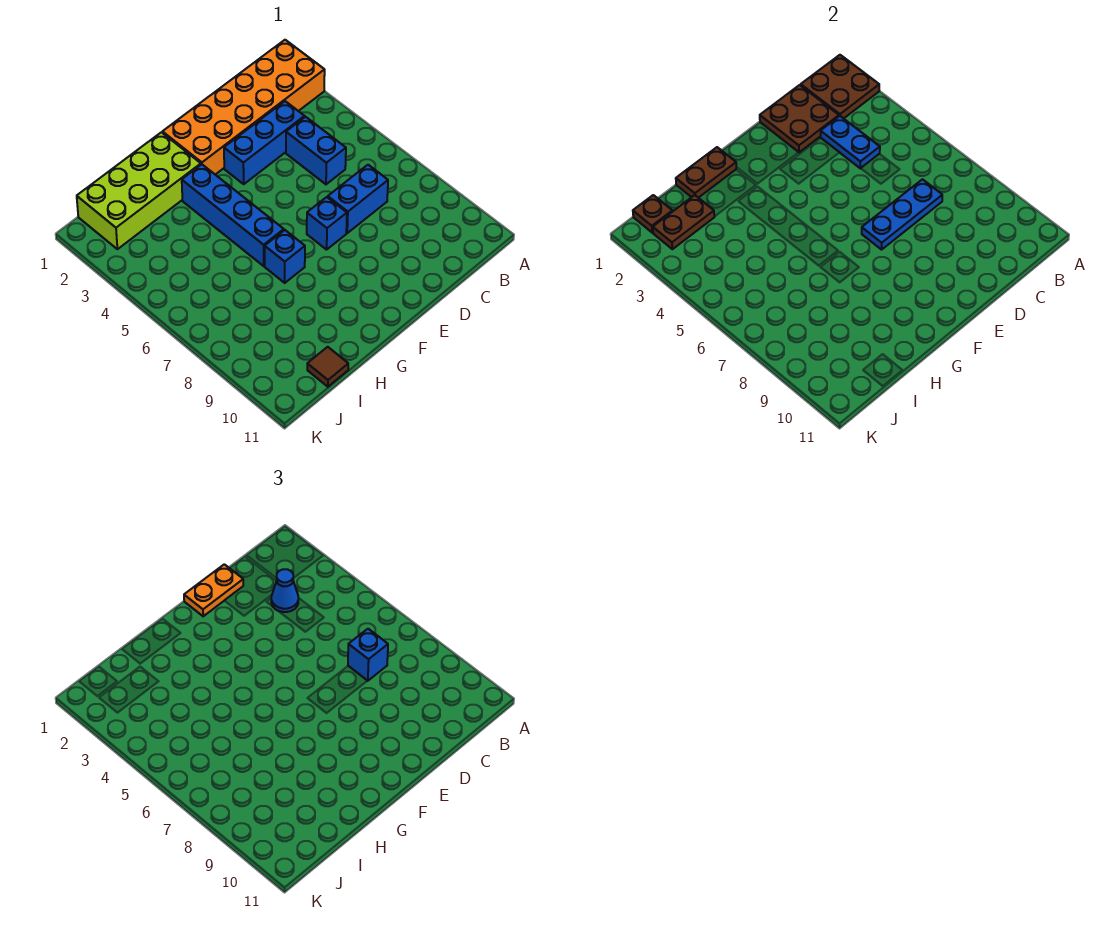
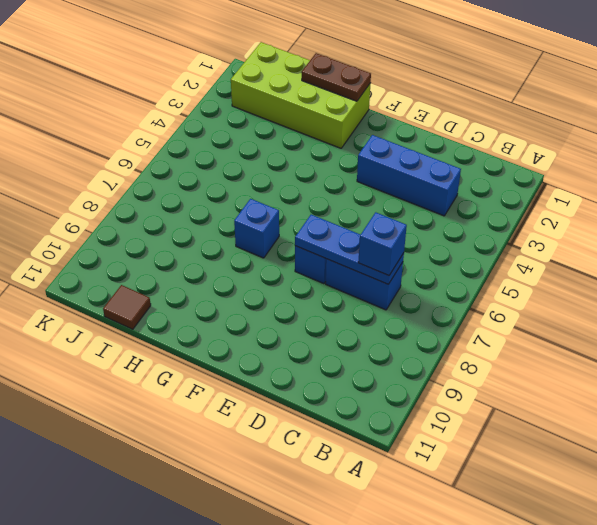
none -> orange brick A1:F2 level 1
none -> blue brick C4:C5 level 1
none -> blue brick G3:G6 level 1

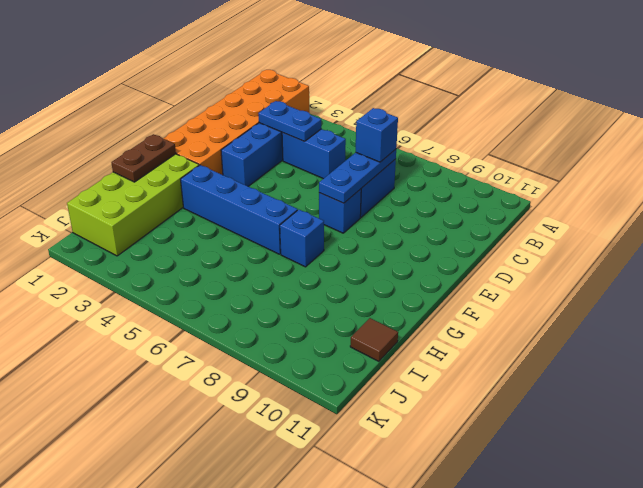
none -> brown plate A1:B2 level 2
none -> brown plate C1:D2 level 2
none -> brown plate I2:J2 level 2

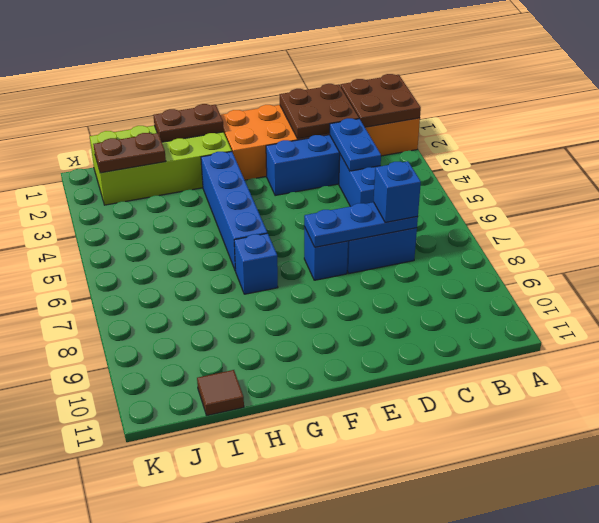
none -> brown plate J1 level 2
none -> blue cone C3 level 3
none -> orange plate D1:E1 level 3

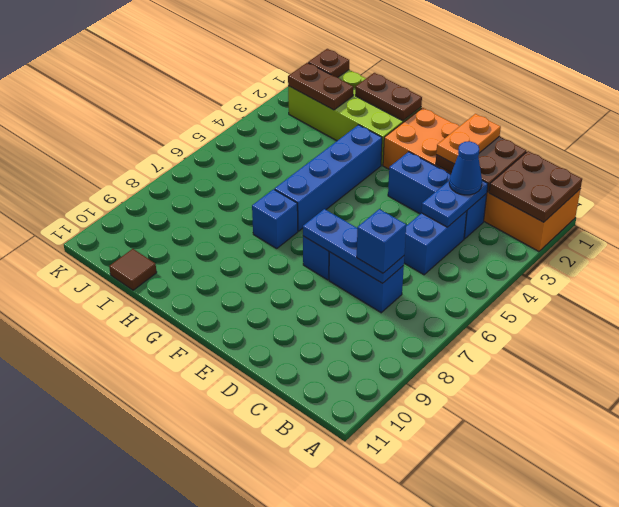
orange plate D1:D2 level 3 -> orange plate D1:E1 level 3

